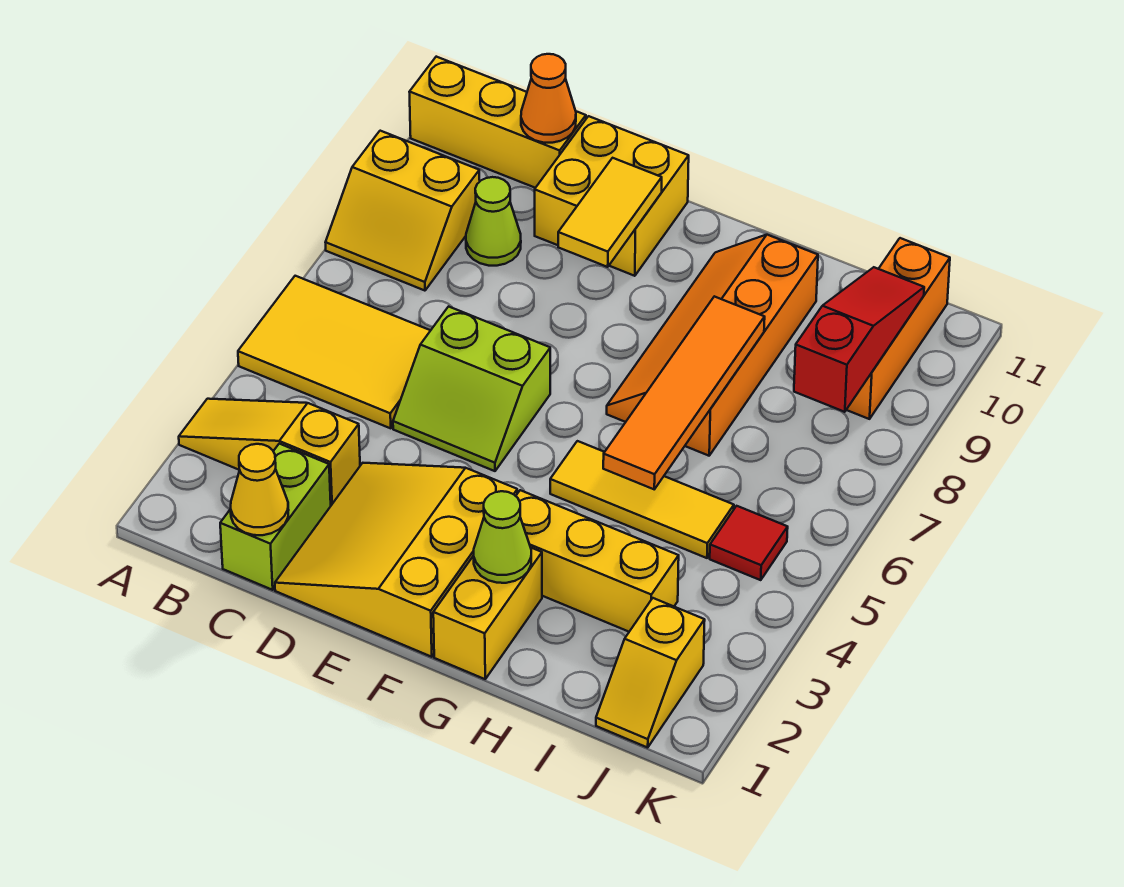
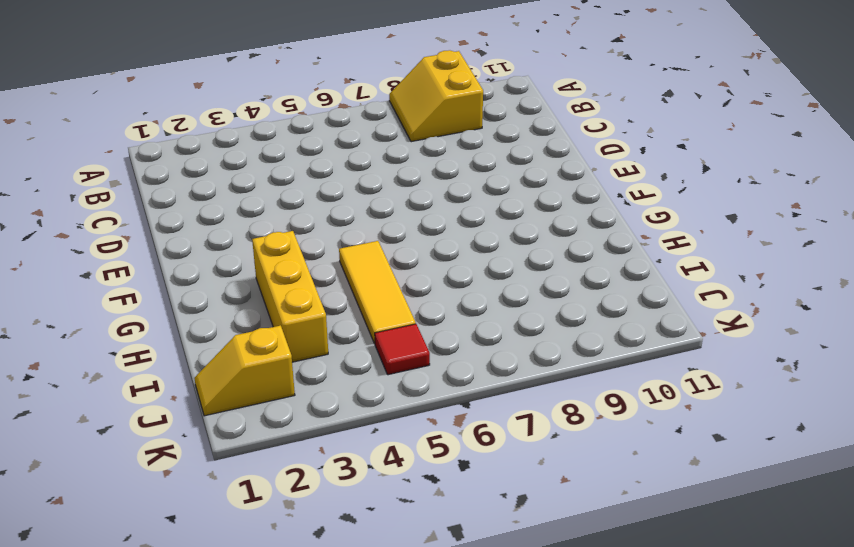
none -> yellow slope A3:C3 level 1 top C
none -> yellow tile A5:C6 level 1
none -> yellow brick A11:C11 level 1

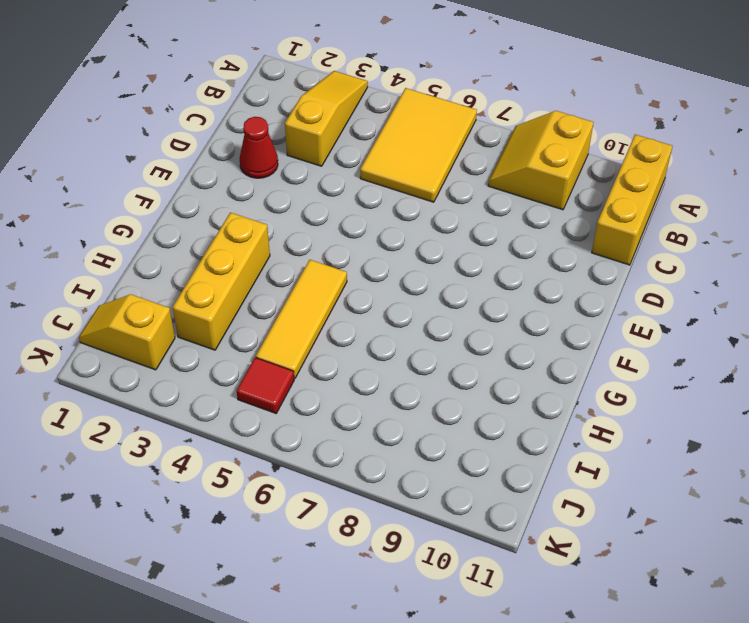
red cone D2 level 1 -> yellow slope D1:F3 level 1 top F
none -> lime brick C1:C2 level 1
none -> lime cone C9 level 1
none -> lime slope D5:E6 level 1 top 6

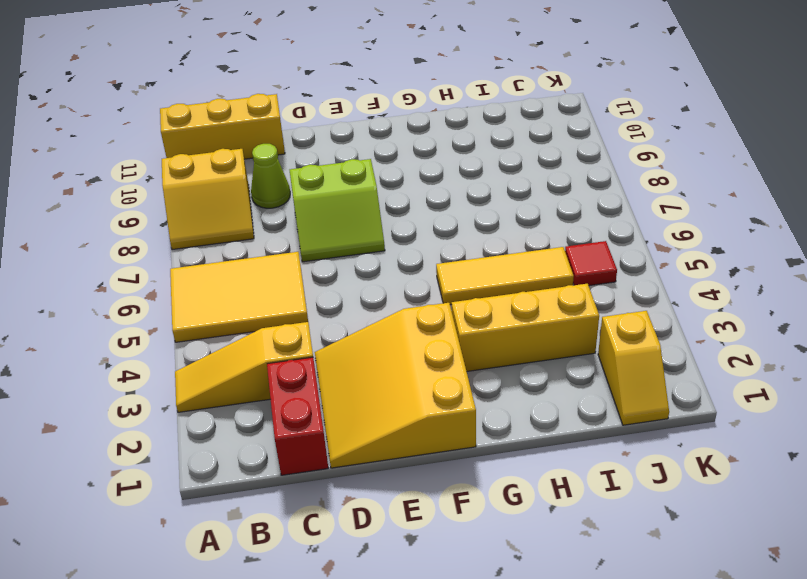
red brick C1:C2 level 1 -> lime brick C1:C2 level 1
lime slope D7:E8 level 1 top 8 -> lime slope D5:E6 level 1 top 6
none -> yellow brick D10:E11 level 1
none -> yellow brick G1:G2 level 1
none -> orange slope G7:H10 level 1 top H

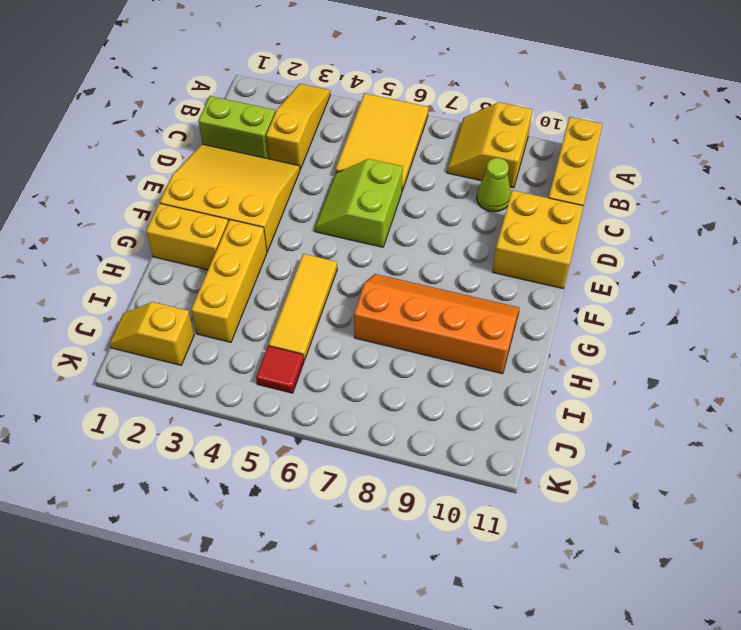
none -> orange brick J9:J11 level 1
none -> yellow cone C1 level 2
none -> orange cone C11 level 2

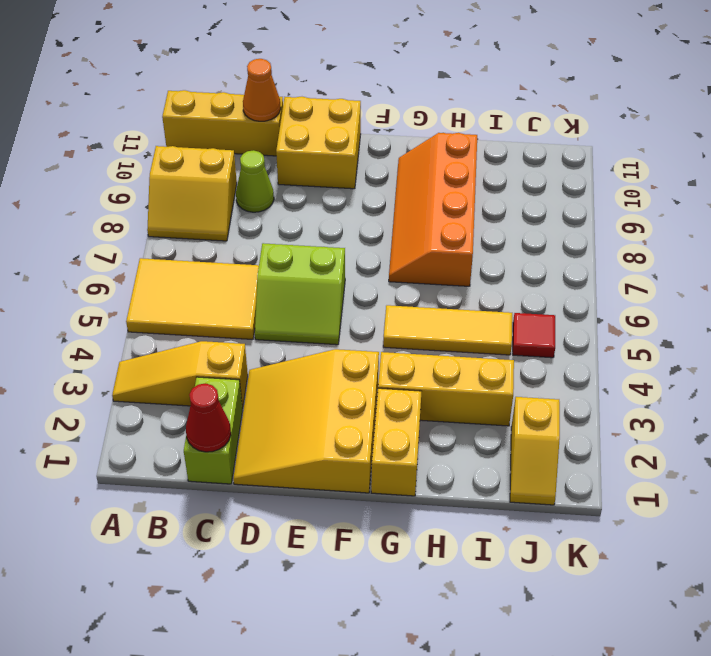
red cone C1 level 2 -> yellow cone C1 level 2
none -> orange brick J9:J11 level 1
none -> yellow tile E9:E10 level 2
none -> lime cone G2 level 2

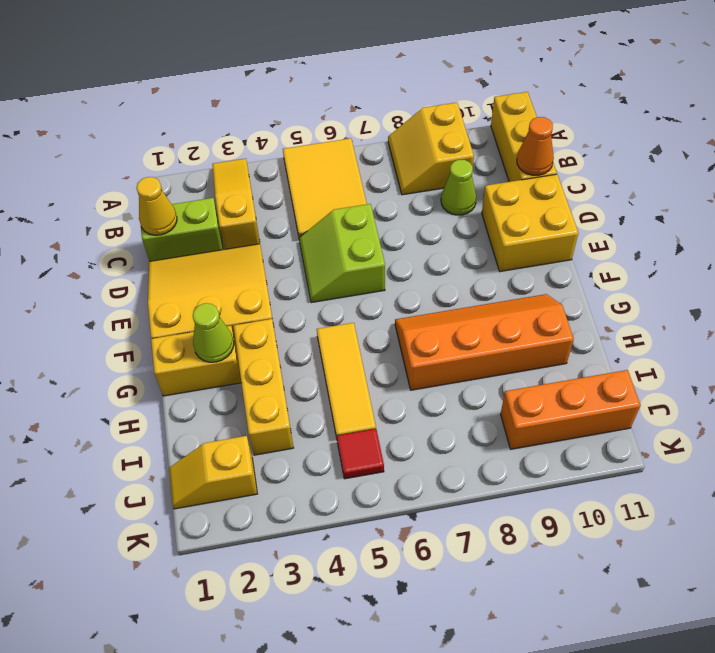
none -> yellow tile E9:E10 level 2
none -> orange tile H5:H8 level 2
none -> red slope J8:J10 level 2 top 8

